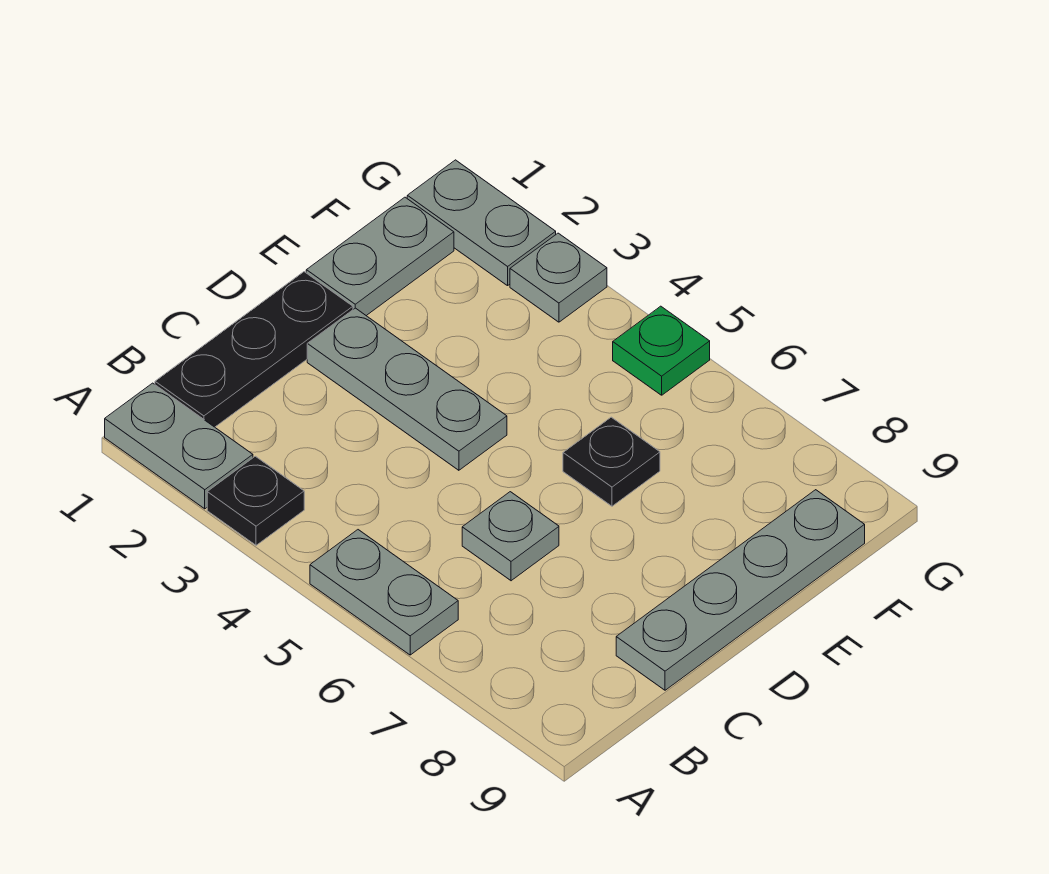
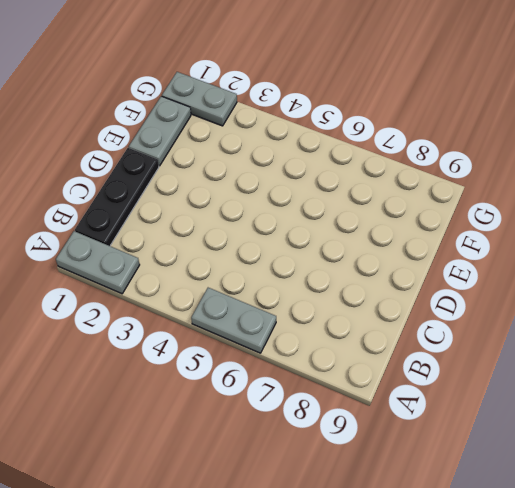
none -> black plate A3 level 1
none -> grey plate C6 level 1
none -> grey plate C9:F9 level 1

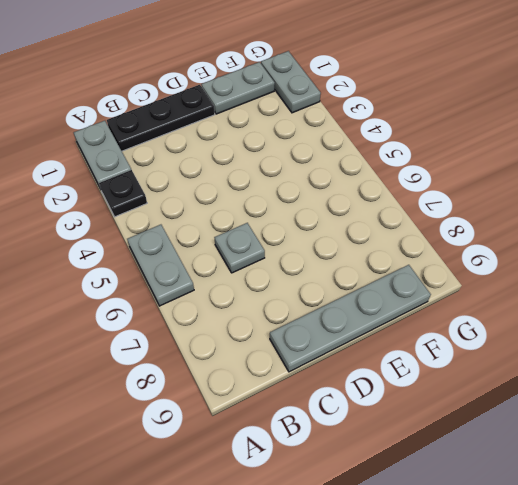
none -> grey plate D2:D4 level 1
none -> black plate E6 level 1
none -> grey plate G3 level 1

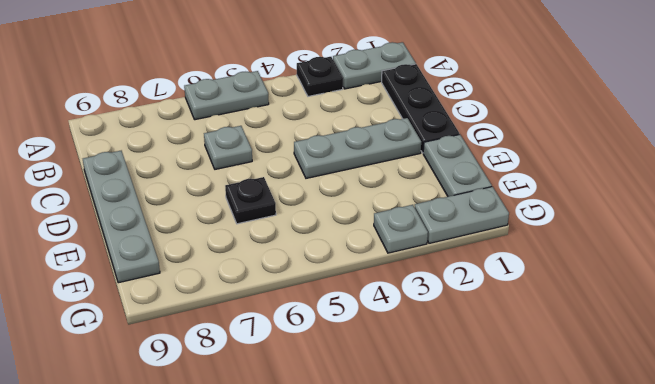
none -> green plate G5 level 1

